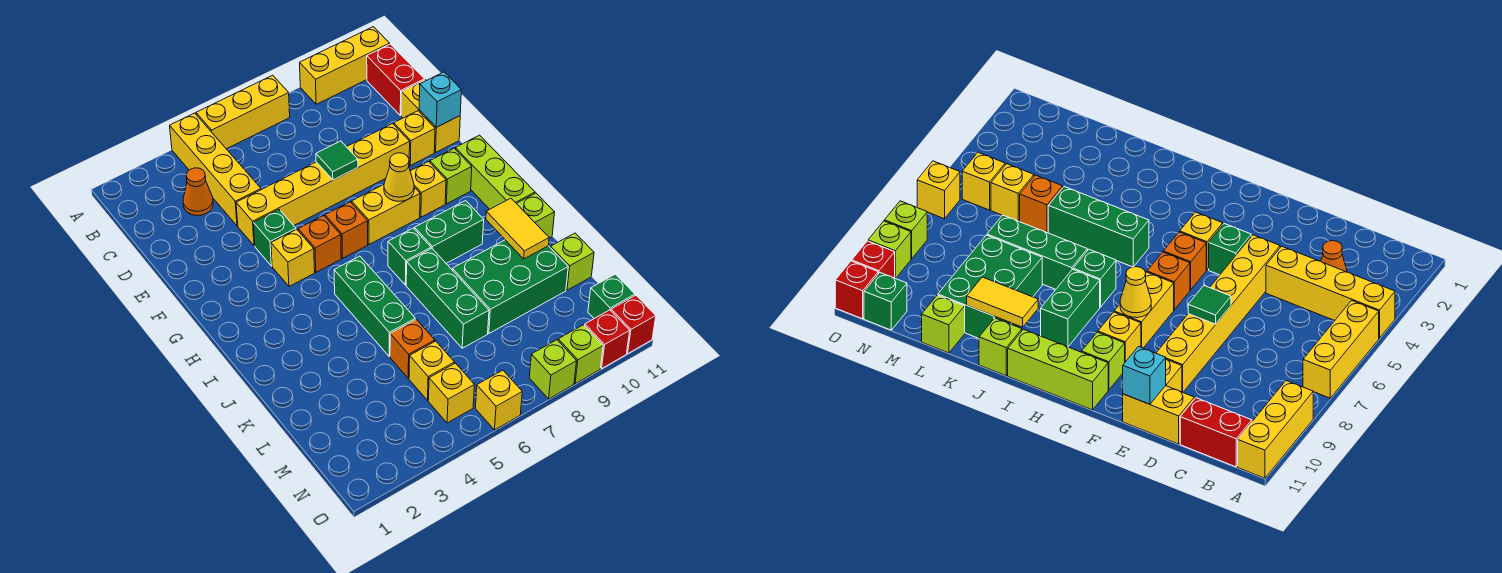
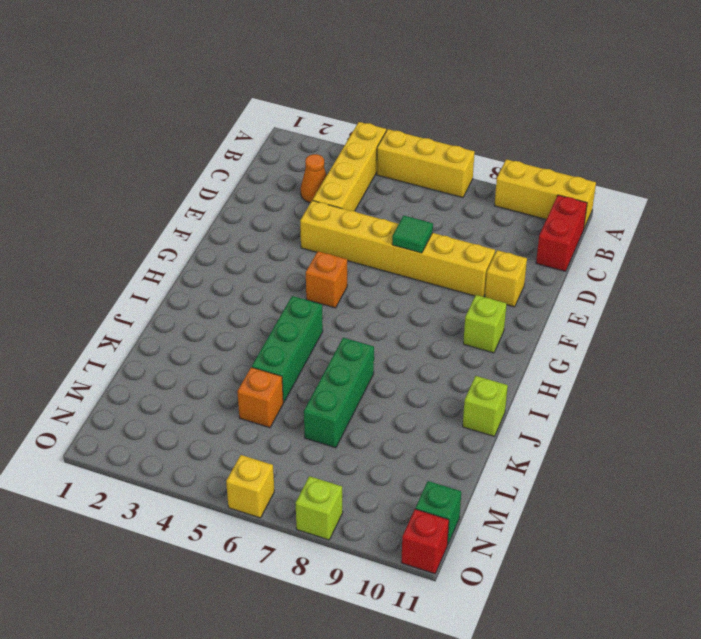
none -> yellow brick D11:E11 level 1
none -> green brick F4 level 1
none -> yellow brick G4 level 1
none -> orange brick G6 level 1

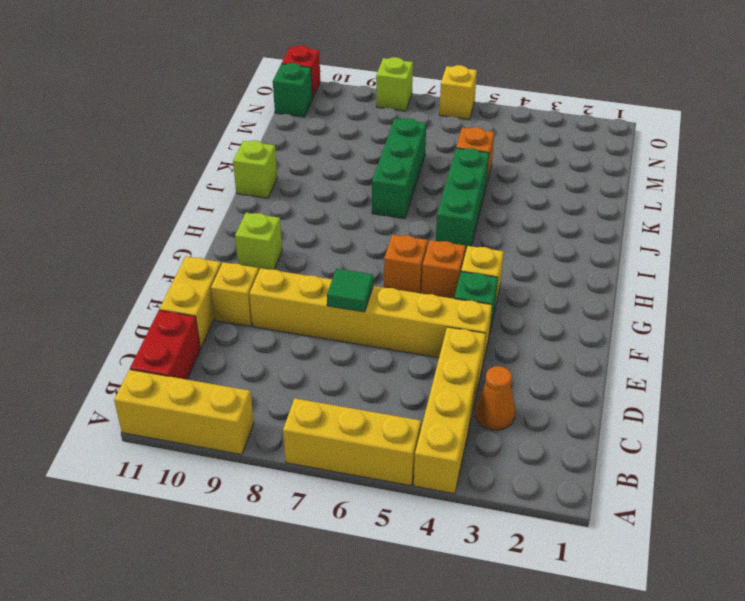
none -> yellow brick G7:G8 level 1
none -> yellow brick G9 level 1
none -> lime brick G11:I11 level 1
none -> green brick I7 level 1

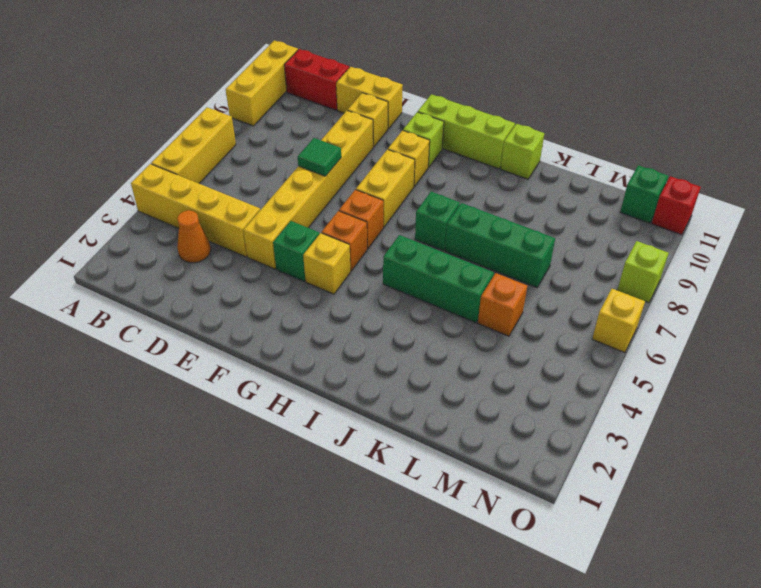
none -> green brick I8:I9 level 1
none -> green brick K8:L10 level 1
none -> lime brick L11 level 1
none -> yellow brick M5 level 1

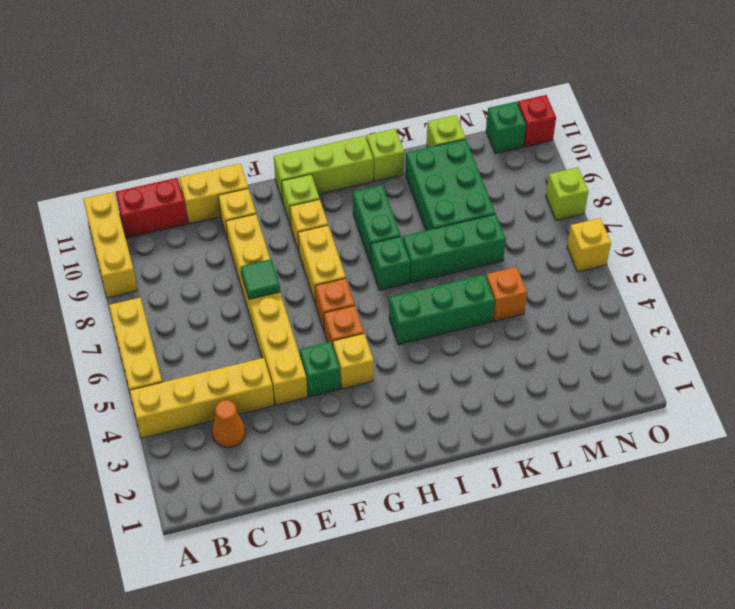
none -> yellow brick M5 level 1
none -> yellow brick N5 level 1
none -> lime brick O9 level 1
none -> red brick O10 level 1

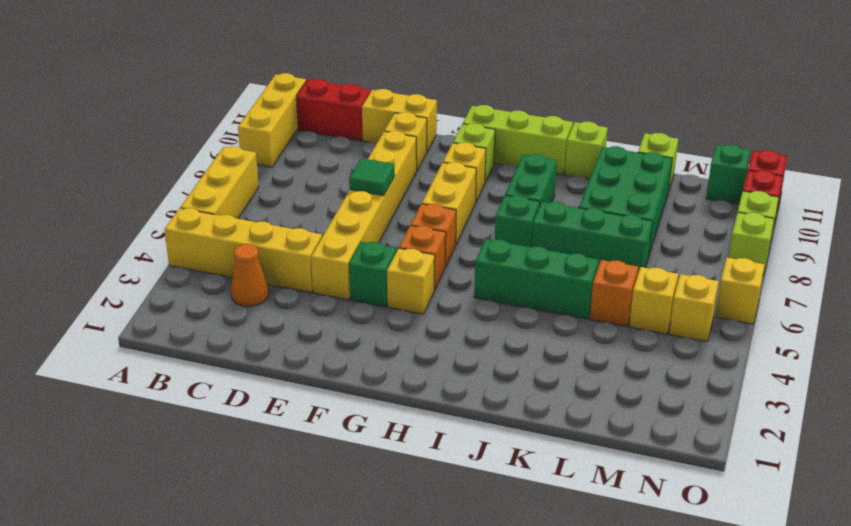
none -> cyan brick E11 level 2
none -> yellow cone G8 level 2
none -> yellow tile J10:K10 level 2

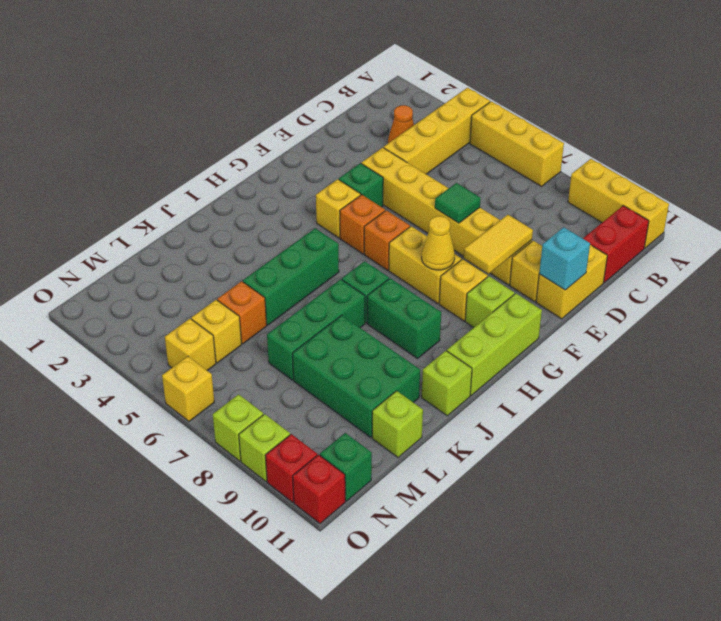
yellow tile E9:F9 level 2 -> yellow tile J10:K10 level 2

